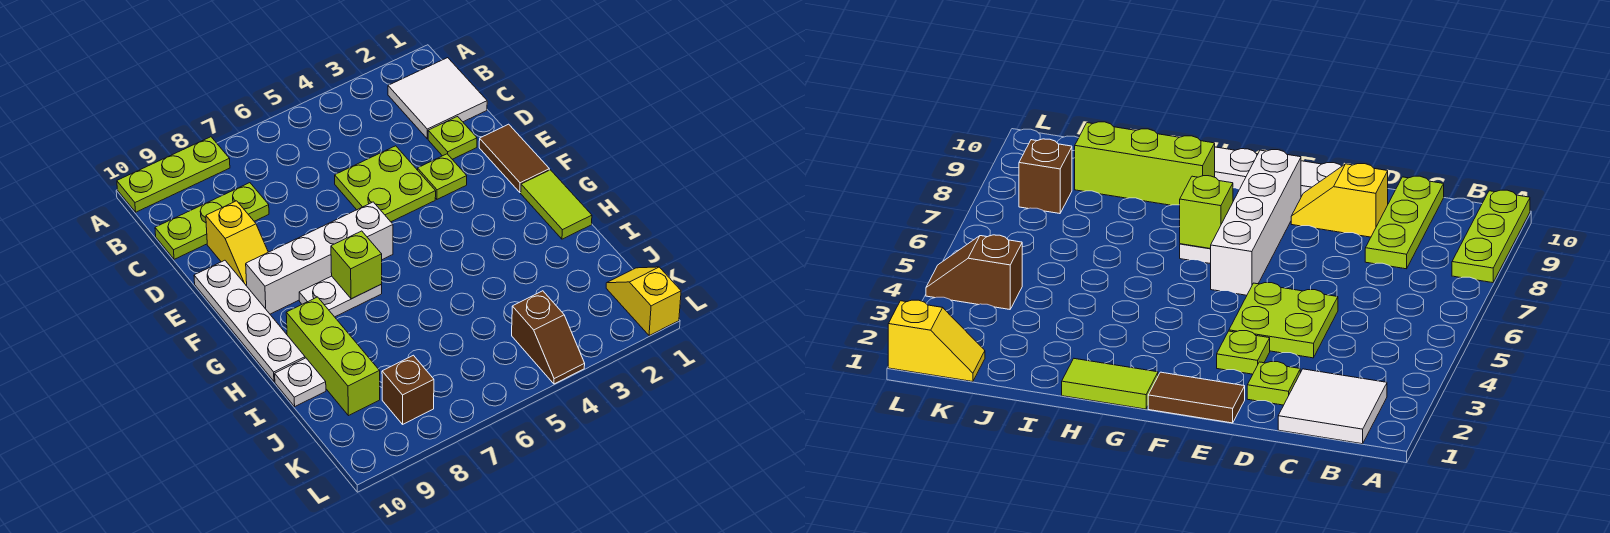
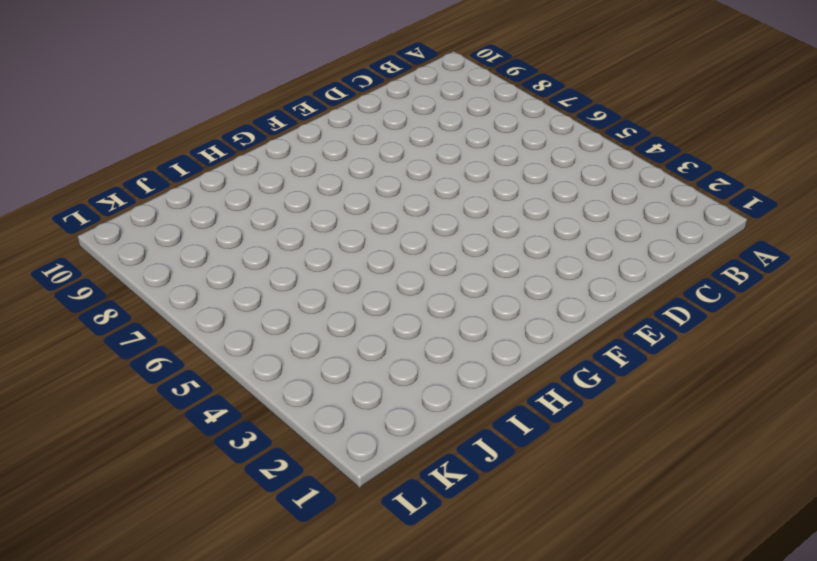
none -> lime plate A8:A10 level 1
none -> white tile B1:C2 level 1
none -> lime plate C8:C10 level 1

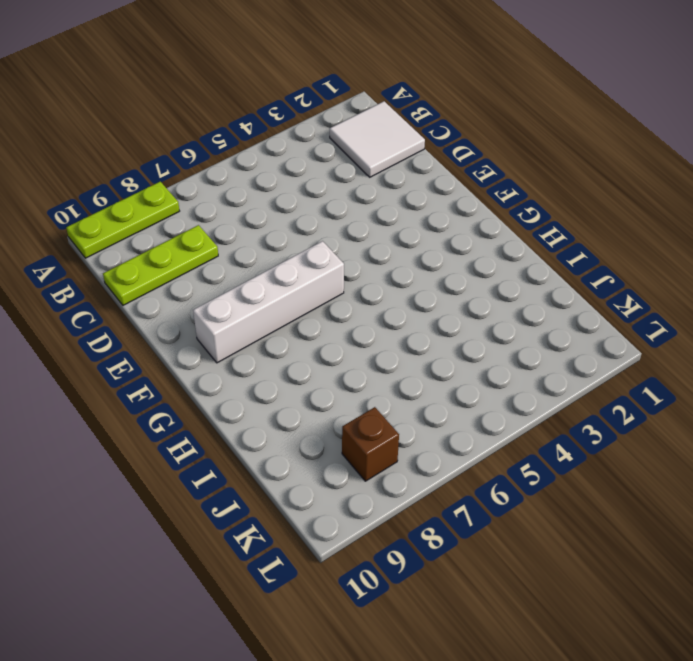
none -> lime plate D2 level 1
none -> lime plate D4:E5 level 1
none -> yellow slope D9:E9 level 1 top D

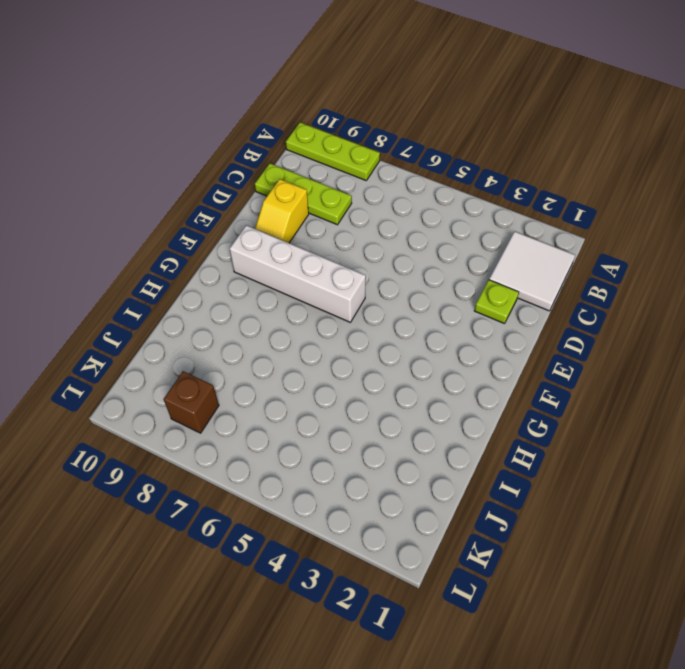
none -> lime plate D4:E5 level 1
none -> brown tile E1:F1 level 1
none -> lime plate E3 level 1

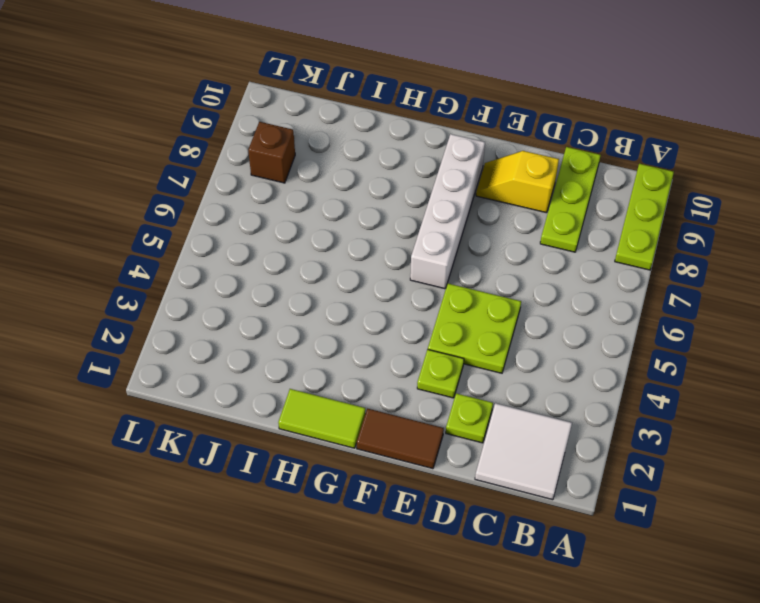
none -> white plate E10:H10 level 1
none -> white plate G7:G8 level 1
none -> lime brick H9:J9 level 1

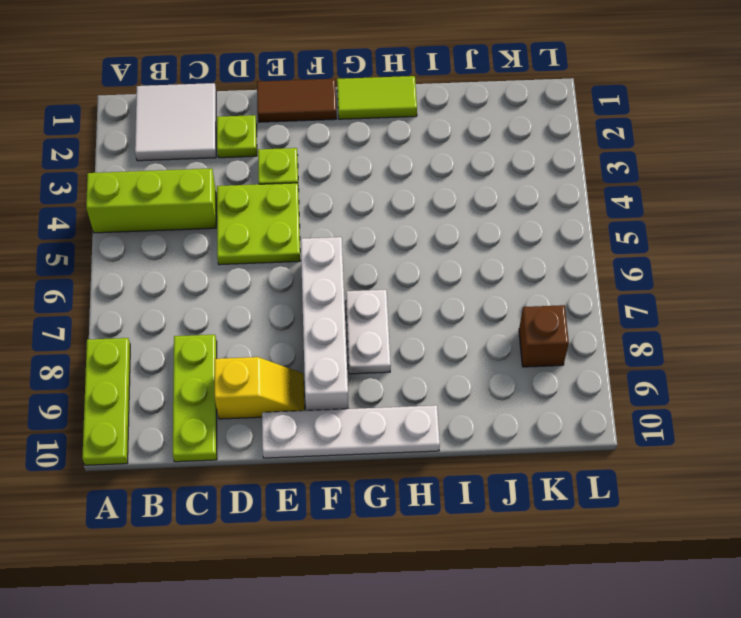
lime brick A4:C4 level 1 -> lime brick H9:J9 level 1
none -> white plate I10 level 1
none -> yellow slope K1:L1 level 1 top L
none -> brown slope K4:L4 level 1 top K

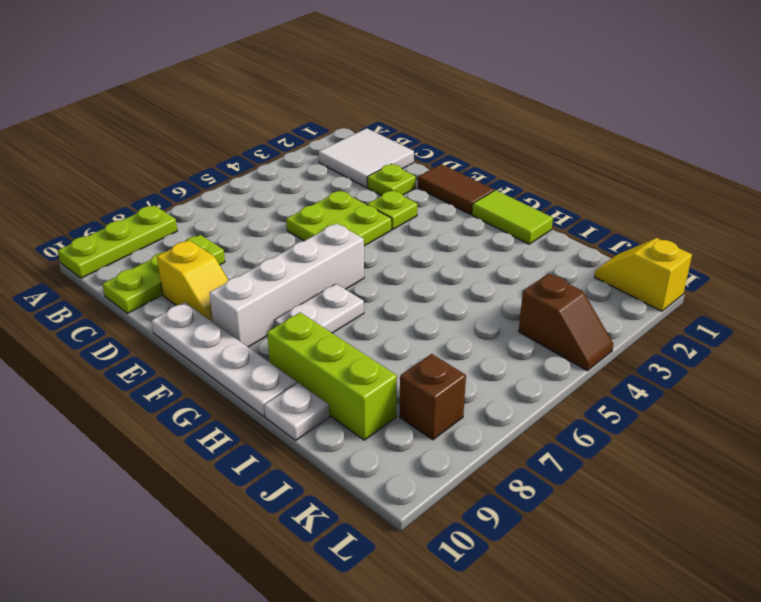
none -> lime brick G7 level 2

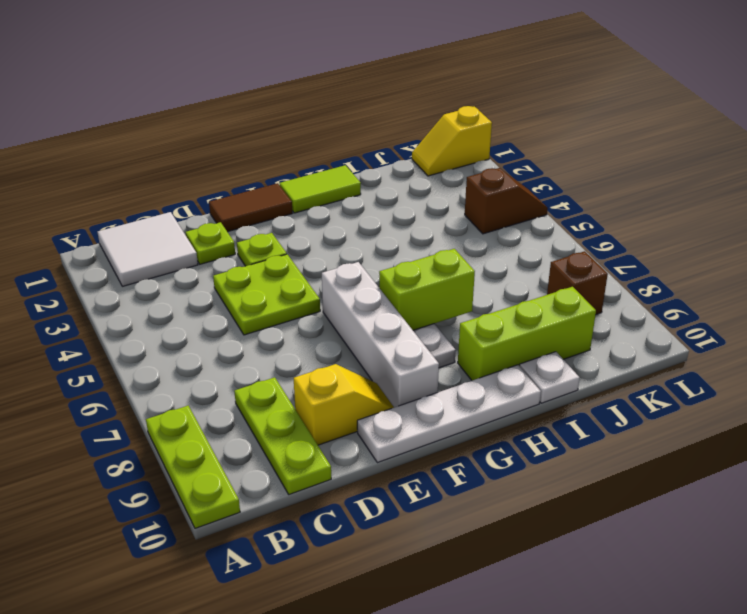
lime brick G7:H7 level 2 -> lime brick G7 level 2

